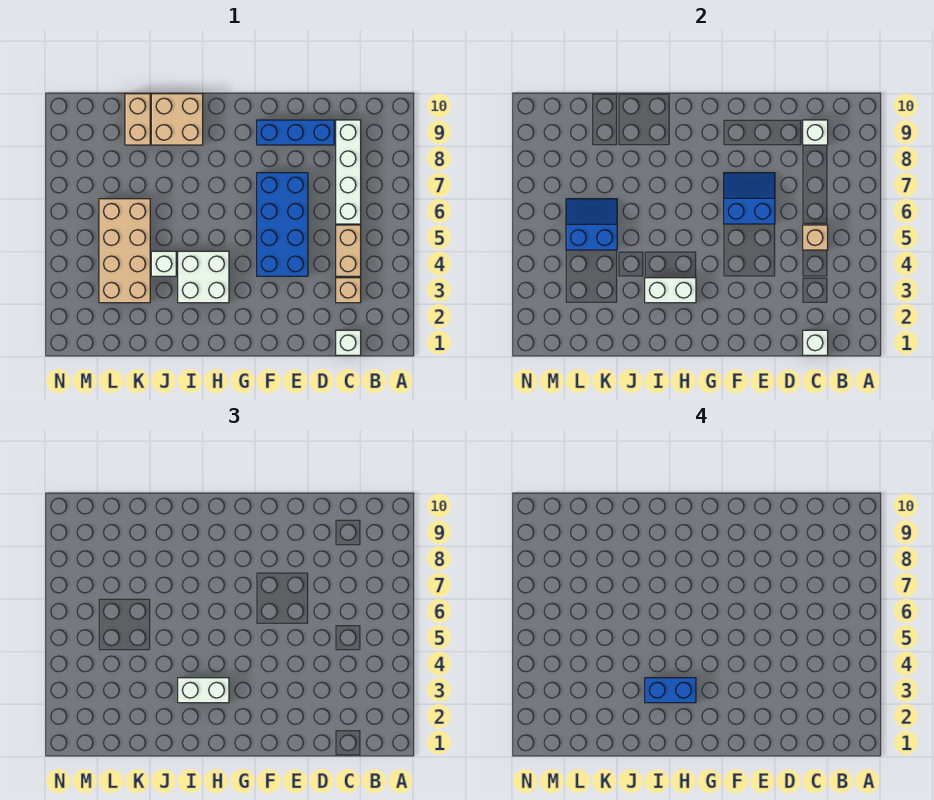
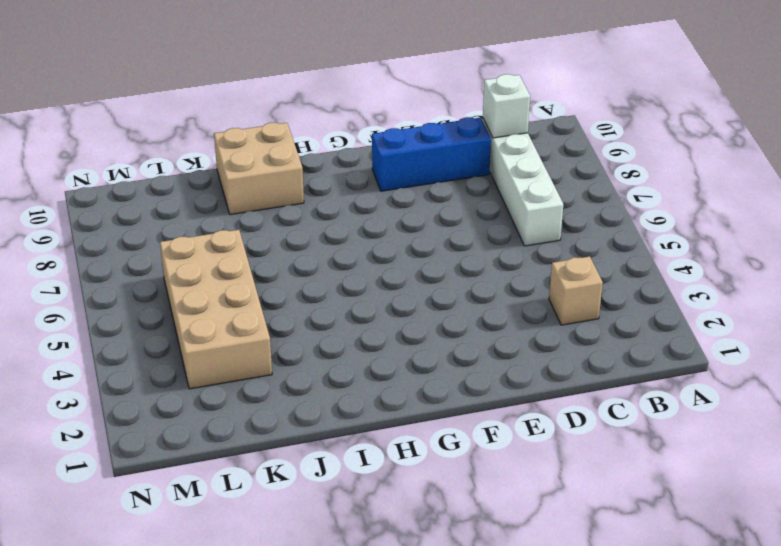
none -> white brick C1 level 1
none -> tan brick C4:C5 level 1
none -> blue brick E4:F7 level 1

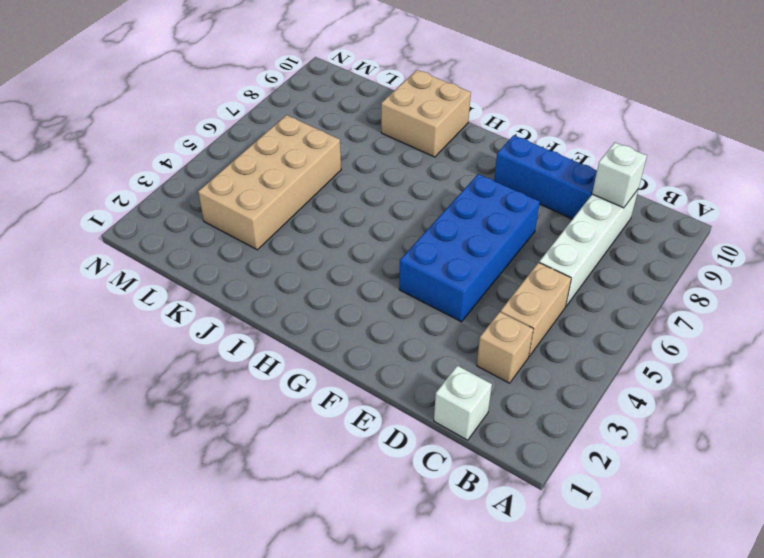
none -> white brick H3:I4 level 1
none -> white brick J4 level 1
none -> tan brick K9:K10 level 1

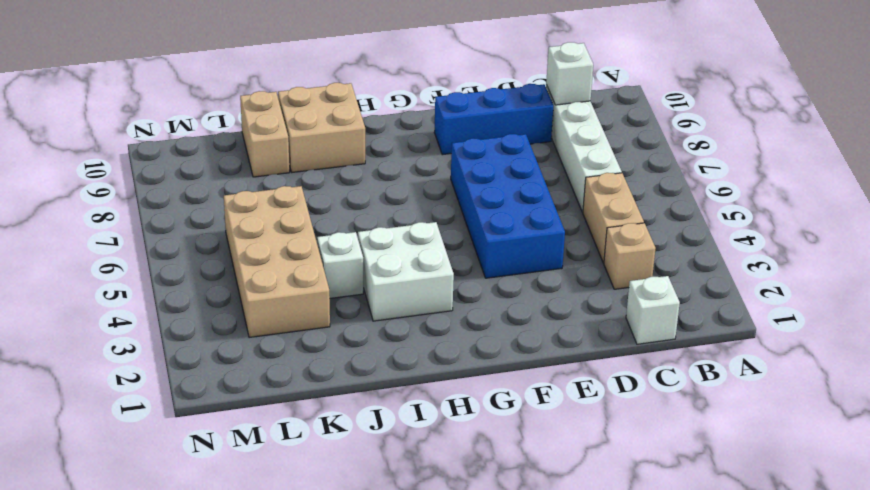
none -> white brick C1 level 2
none -> tan brick C5 level 2
none -> blue slope E6:F7 level 2 top 6

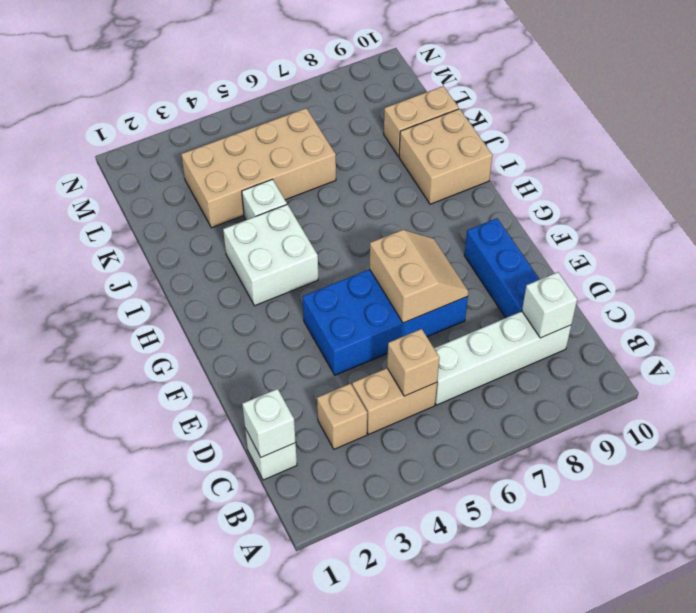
tan slope E6:F7 level 2 top 6 -> blue slope E6:F7 level 2 top 6
none -> white brick H3:I3 level 2
none -> blue slope K5:L6 level 2 top 5
none -> white brick H3:I3 level 3

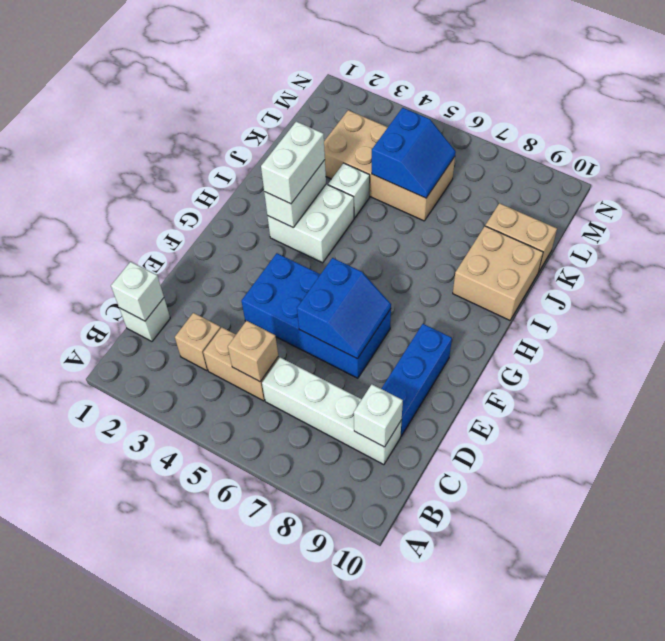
none -> blue brick H3:I3 level 4

